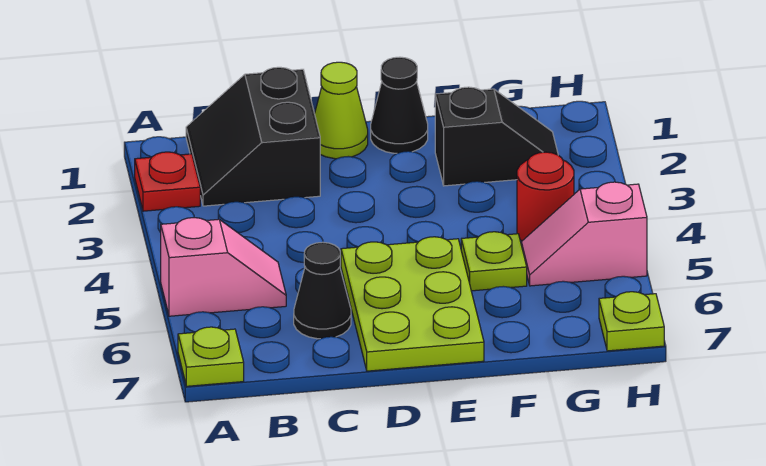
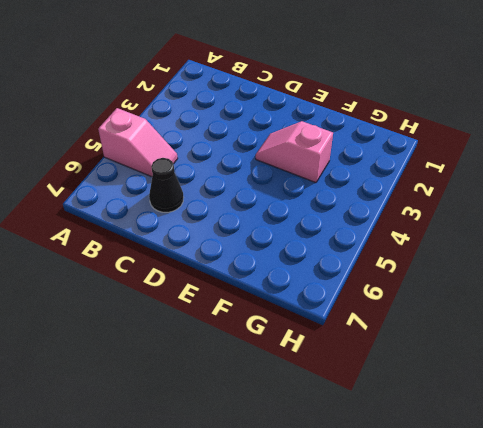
pink slope E3:F3 level 1 top F -> pink slope G5:H5 level 1 top H
none -> red plate A2 level 1
none -> lime plate A7 level 1
none -> black slope B1:C2 level 1 top C

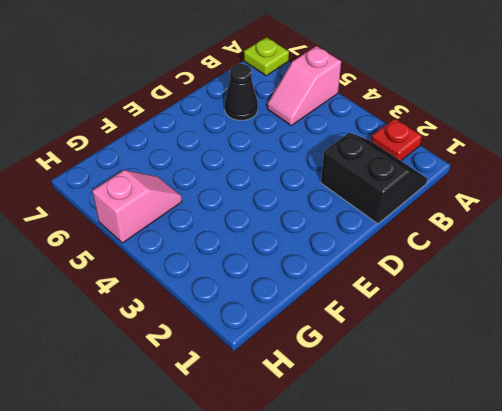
none -> lime cone D1 level 1
none -> lime plate D5:E7 level 1
none -> black cone E1 level 1

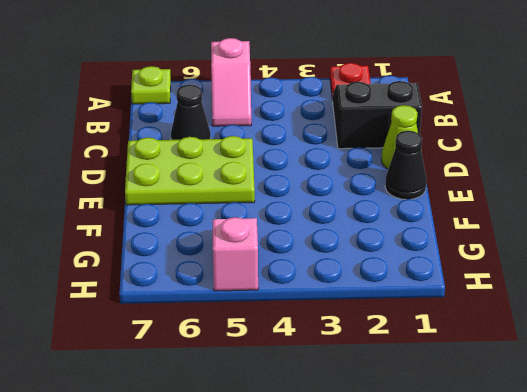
none -> black slope F2:G2 level 1 top F
none -> lime plate F5 level 1
none -> red round brick G4 level 1

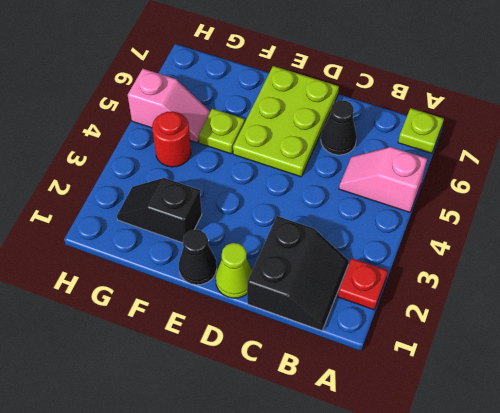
none -> lime plate H7 level 1

